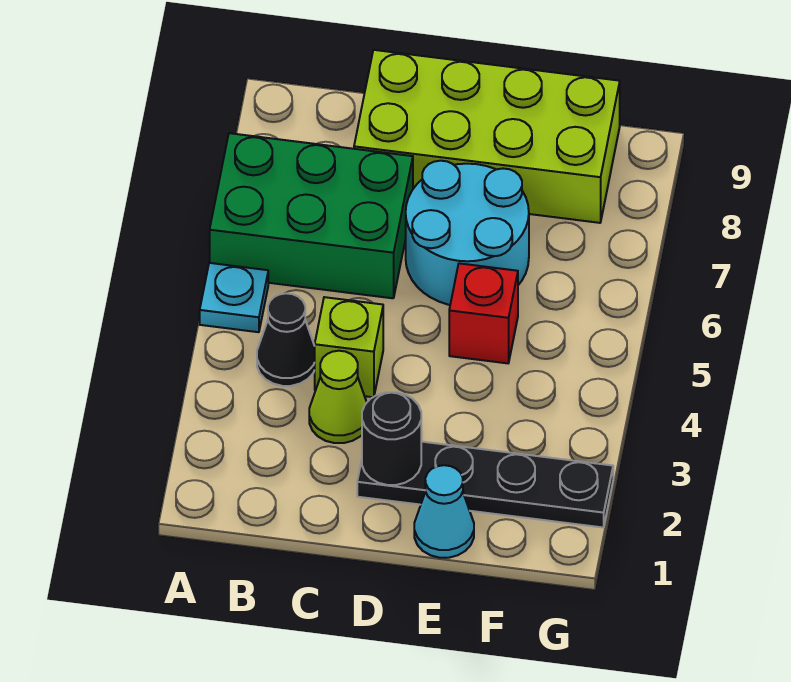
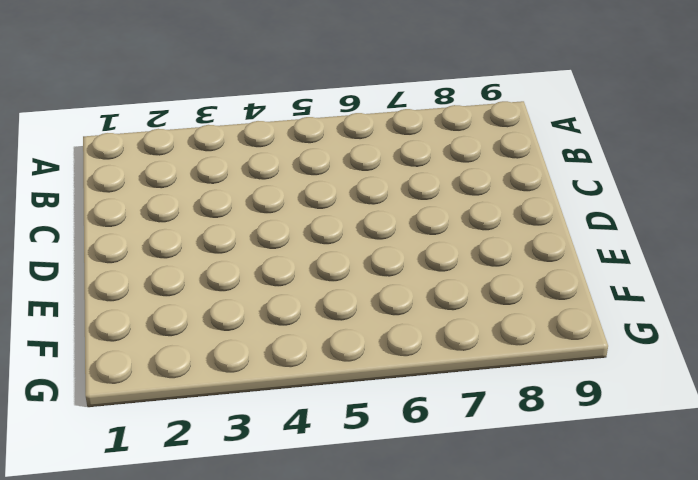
none -> cyan plate A5 level 1
none -> green brick A6:C7 level 1

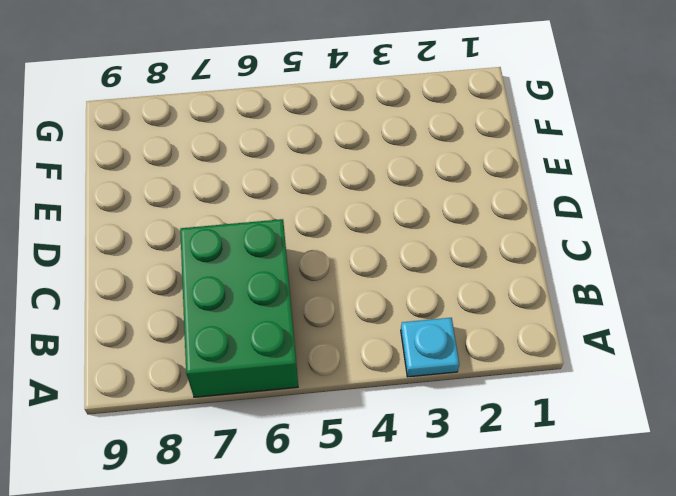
cyan plate A3 level 1 -> cyan plate A5 level 1
none -> black cone B4 level 1
none -> lime cone C3 level 1

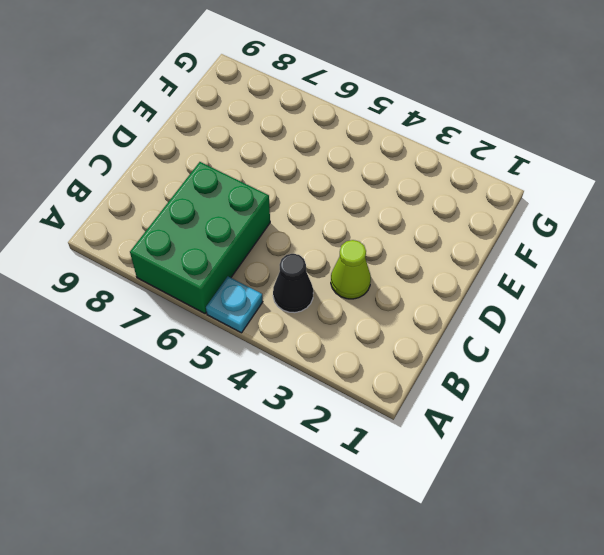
none -> lime brick C4 level 1
none -> lime brick C8:F9 level 1

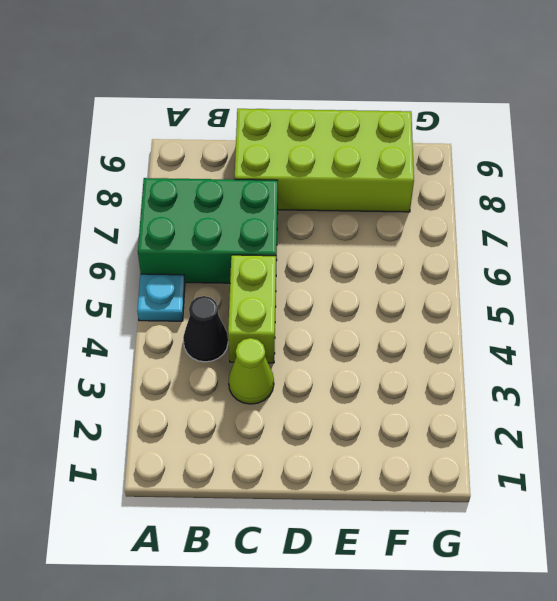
lime brick C4:C5 level 1 -> lime brick C4 level 1
none -> black plate D2:G2 level 1
none -> cyan round brick D6:E7 level 1

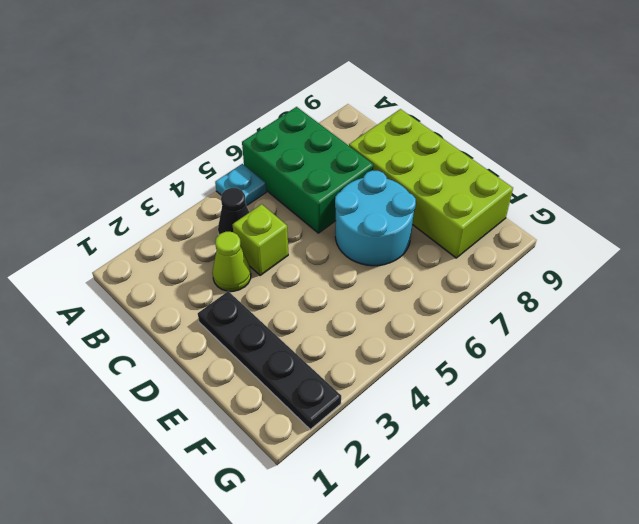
none -> cyan cone E1 level 1
none -> red brick E5 level 1

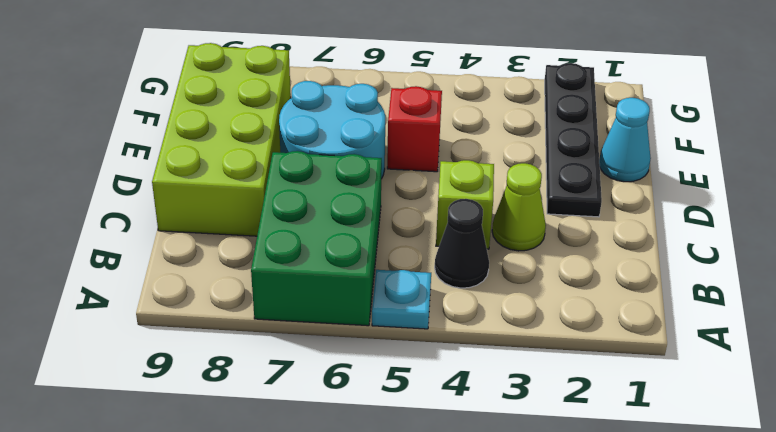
none -> black round brick D2 level 2

